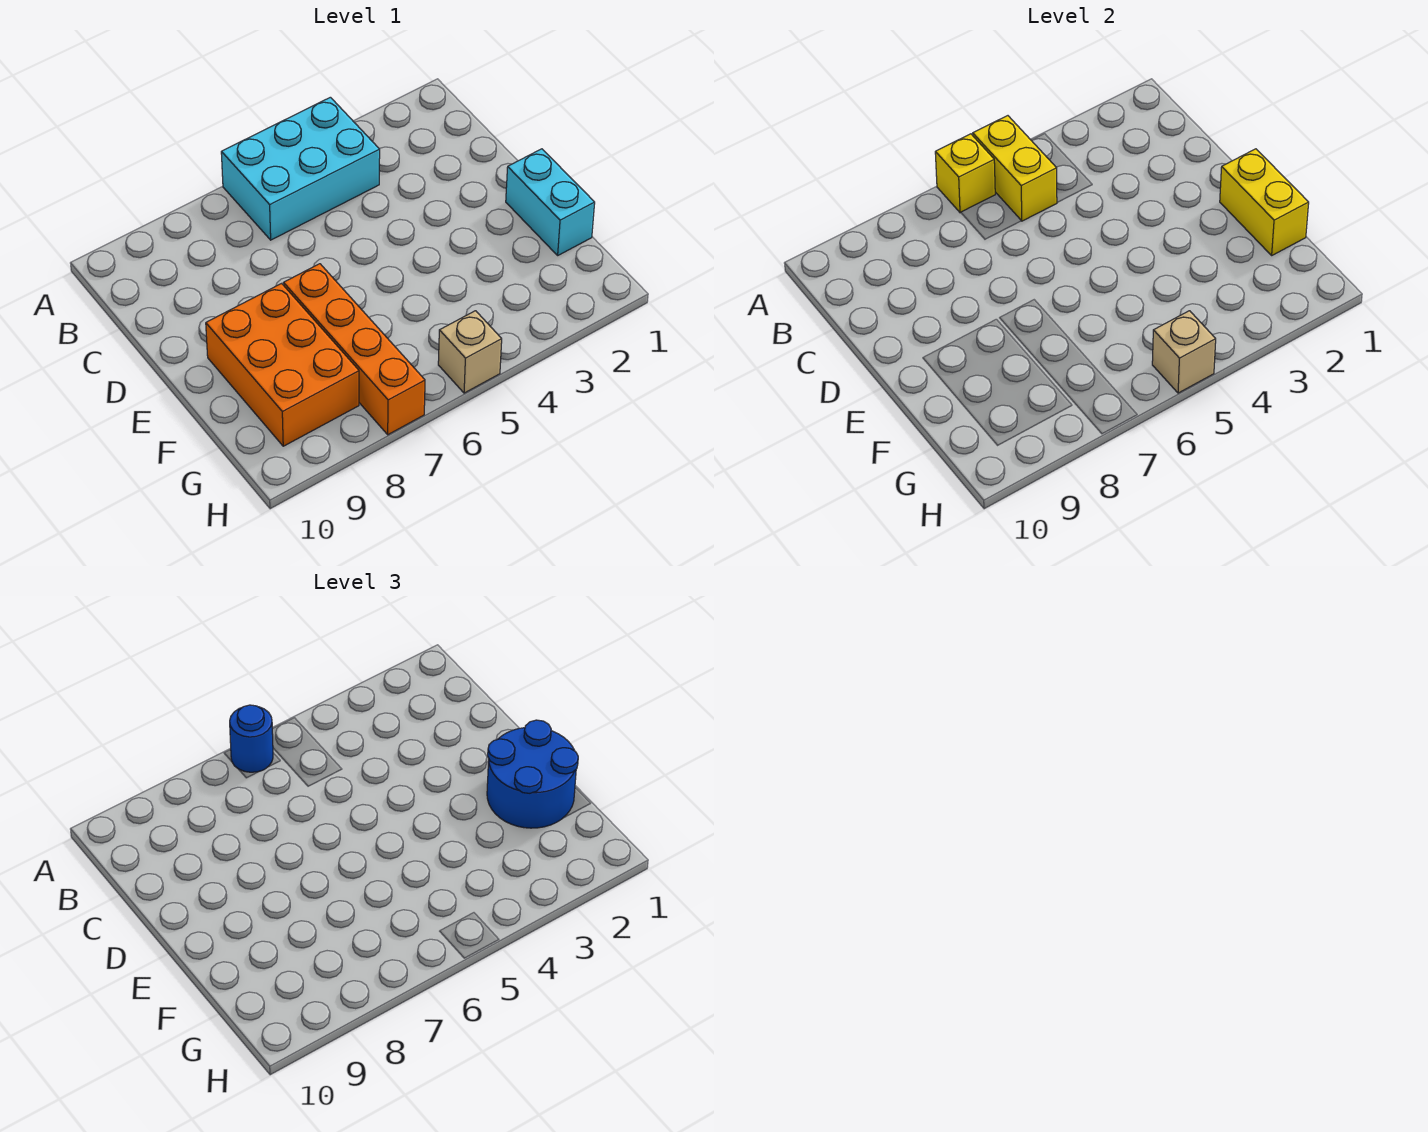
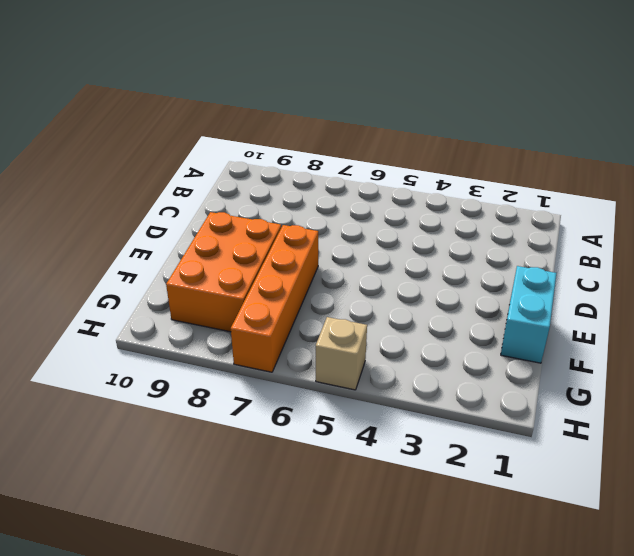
none -> cyan brick A4:B6 level 1
none -> yellow brick A5:B5 level 2

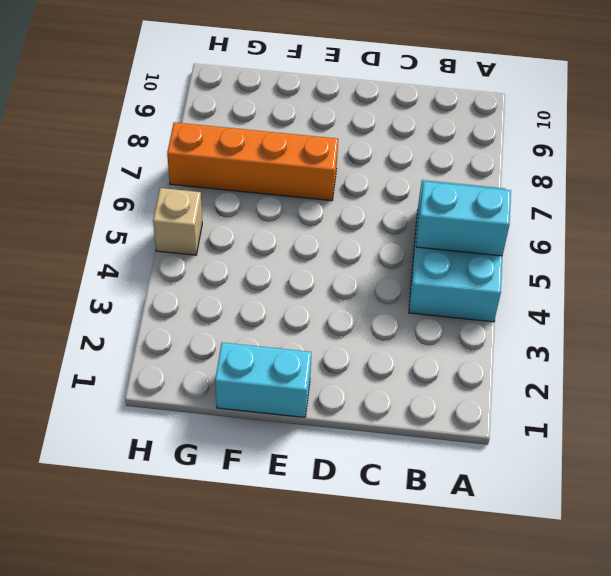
cyan brick A5:B5 level 2 -> yellow brick A5:B5 level 2
none -> orange brick E8:G9 level 1
none -> yellow brick A6 level 2

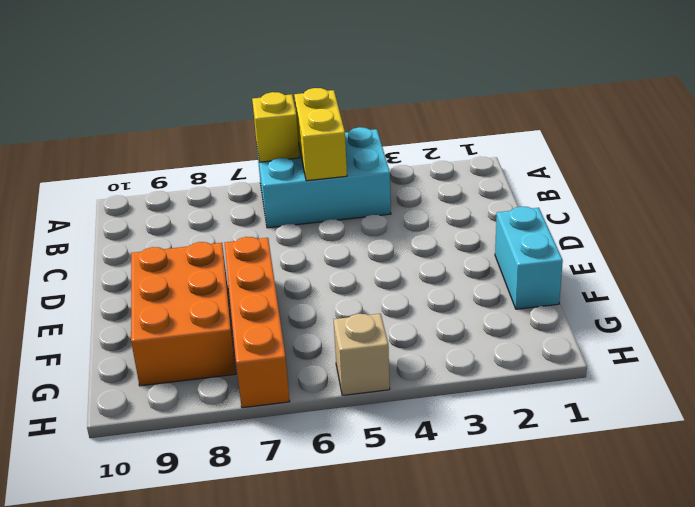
none -> yellow brick E1:F1 level 2
none -> tan brick H5 level 2

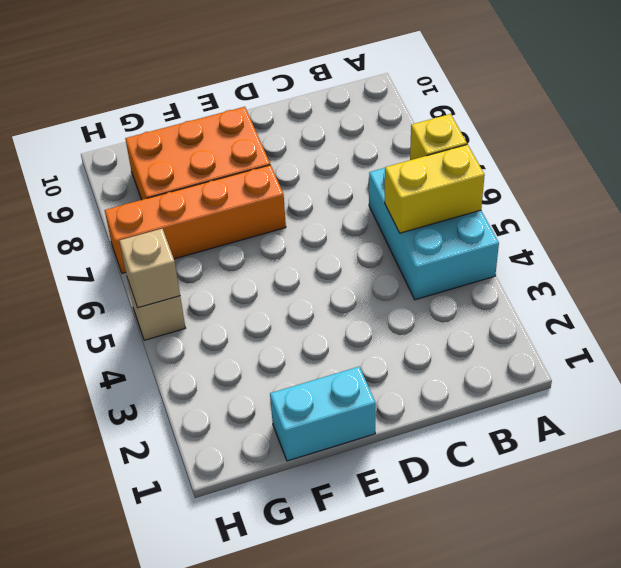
none -> yellow brick E1:F1 level 2
none -> blue round brick A6 level 3

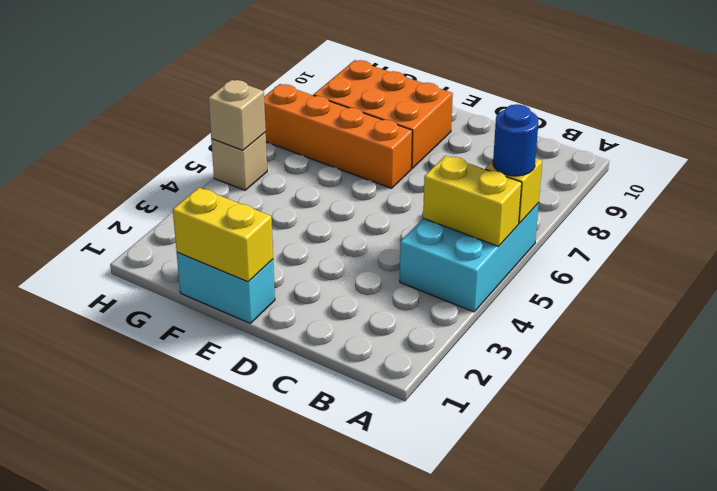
none -> blue round brick E1:F2 level 3

